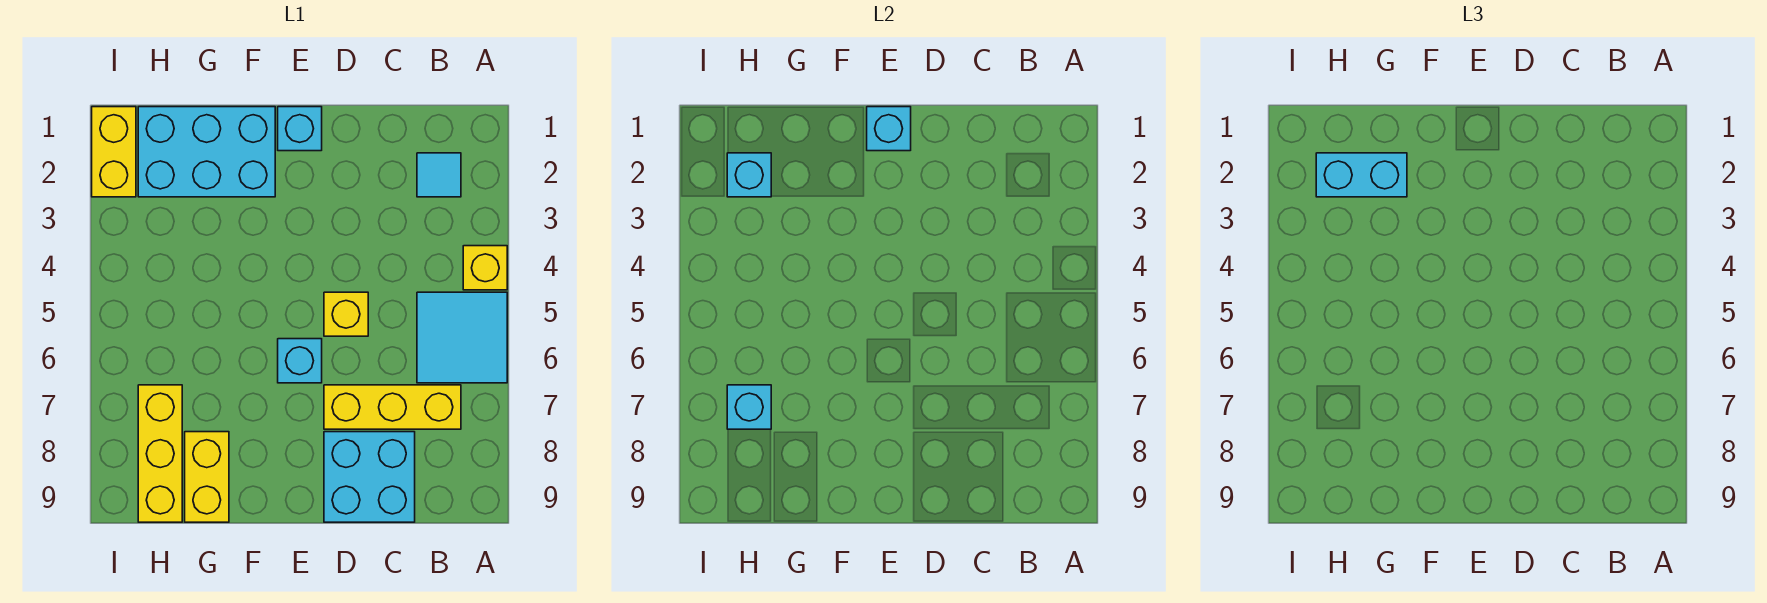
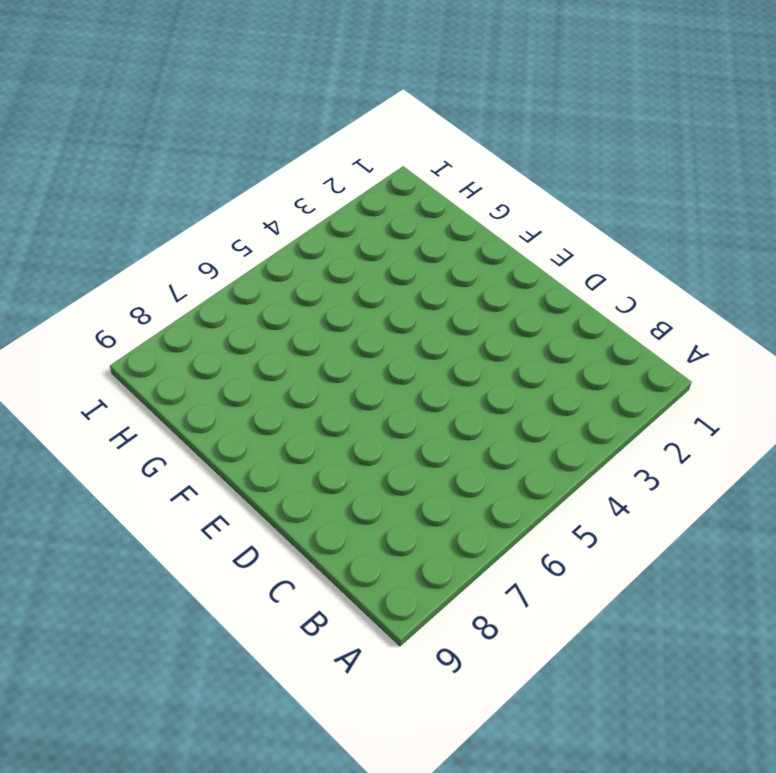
none -> yellow brick A4 level 1
none -> cyan tile A5:B6 level 1
none -> cyan tile B2 level 1

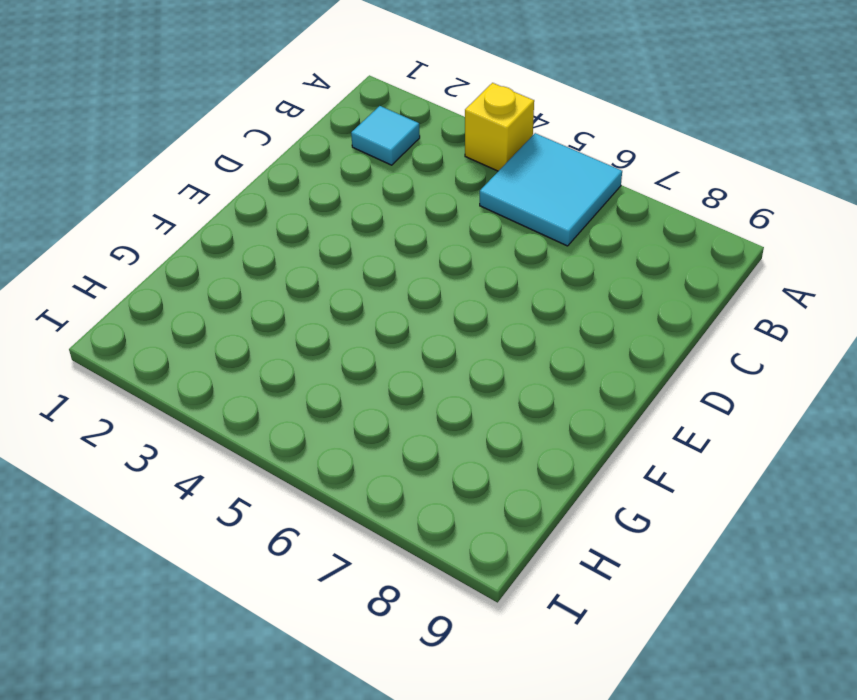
none -> yellow brick B7:D7 level 1
none -> cyan brick C8:D9 level 1
none -> yellow brick D5 level 1

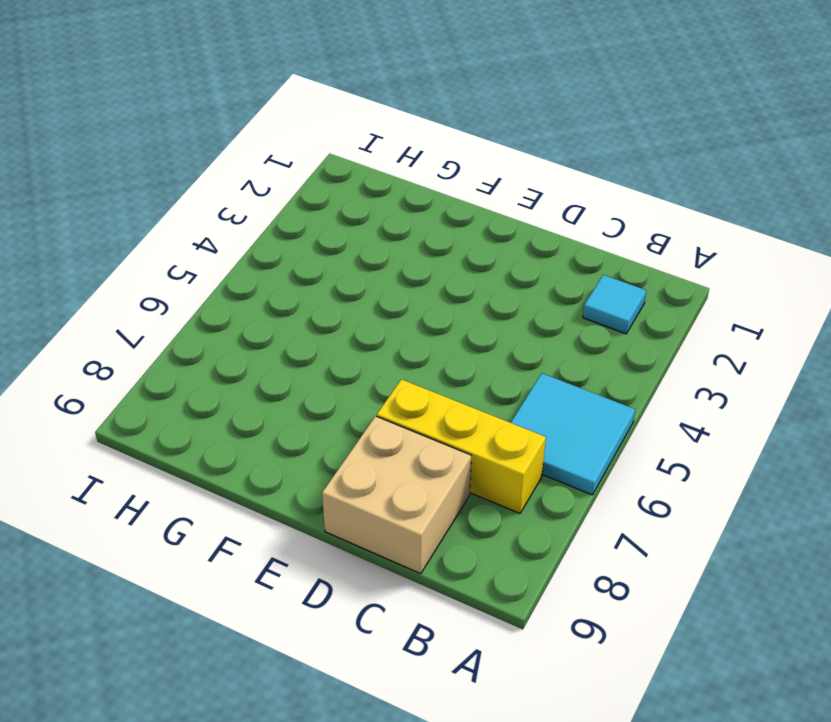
tan brick C8:D9 level 1 -> cyan brick C8:D9 level 1
none -> yellow brick A4 level 1
none -> yellow brick D5 level 1
none -> cyan brick E1 level 1

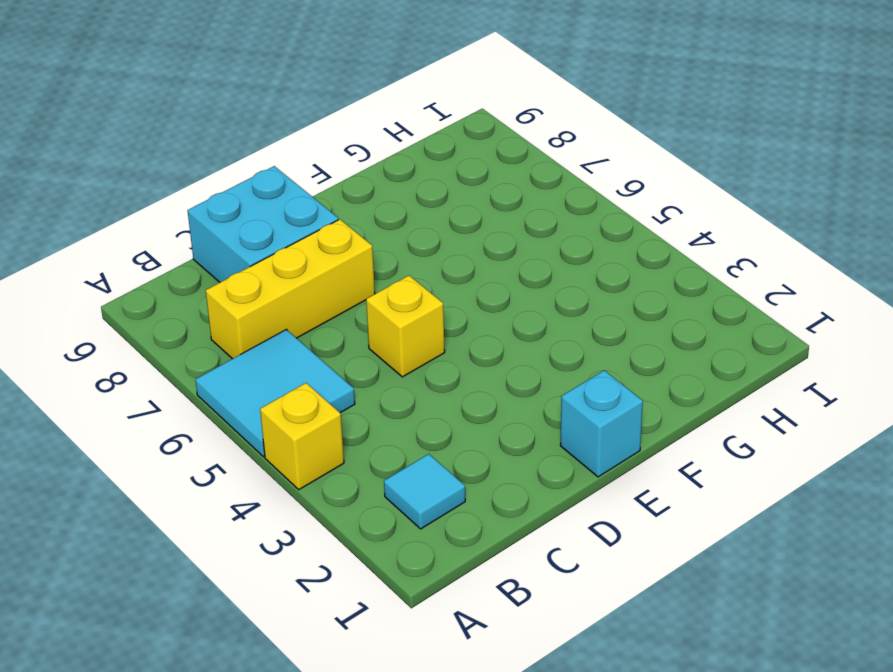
none -> cyan brick E6 level 1
none -> cyan brick F1:H2 level 1
none -> yellow brick G8:G9 level 1

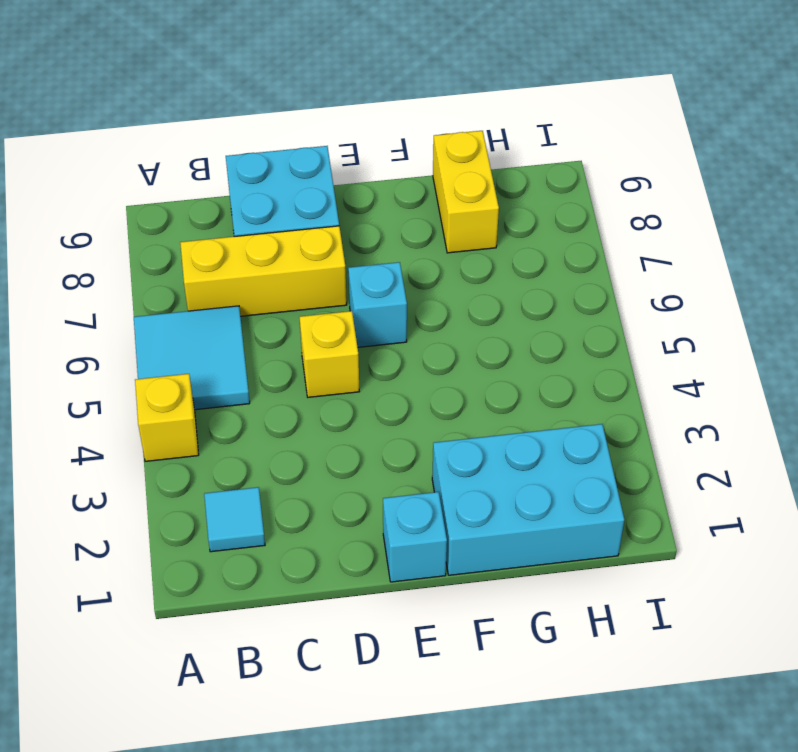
none -> yellow brick H7:H9 level 1
none -> yellow brick I1:I2 level 1
none -> cyan brick E1 level 2

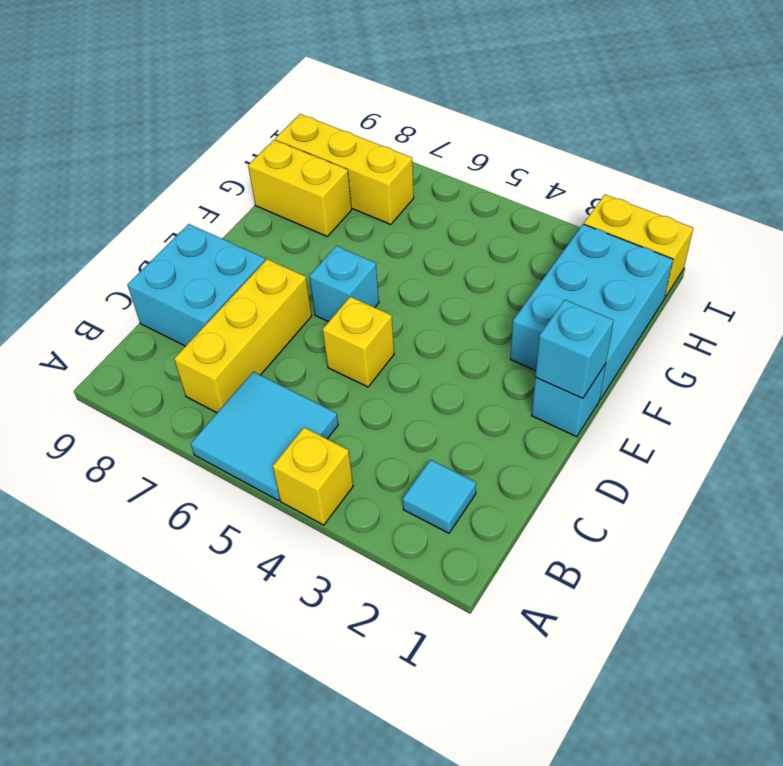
none -> cyan brick H2 level 2
none -> cyan brick H7 level 2
none -> cyan brick G2:H2 level 3

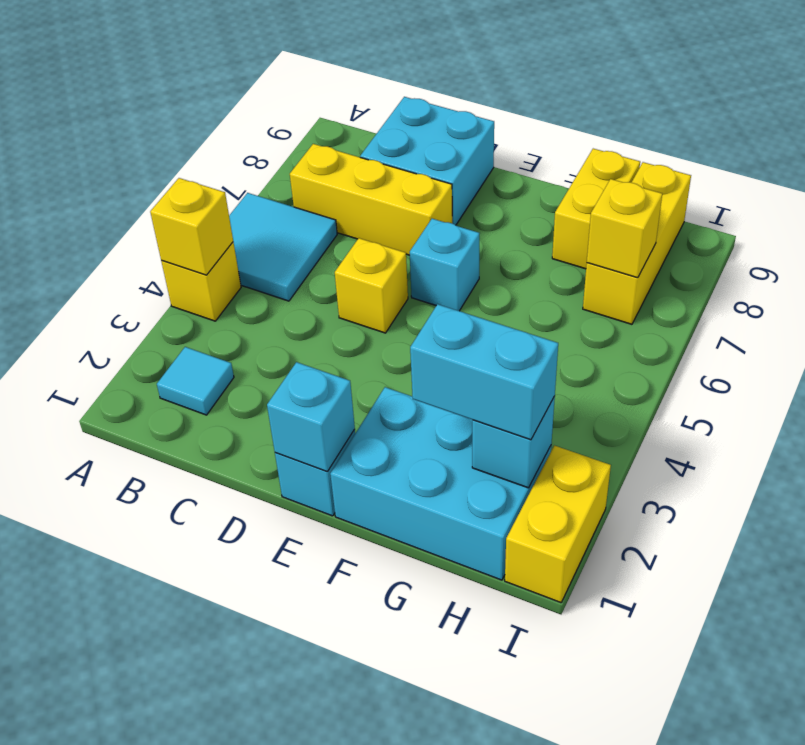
yellow brick A4 level 2 -> none
yellow brick H7 level 2 -> cyan brick H7 level 2

